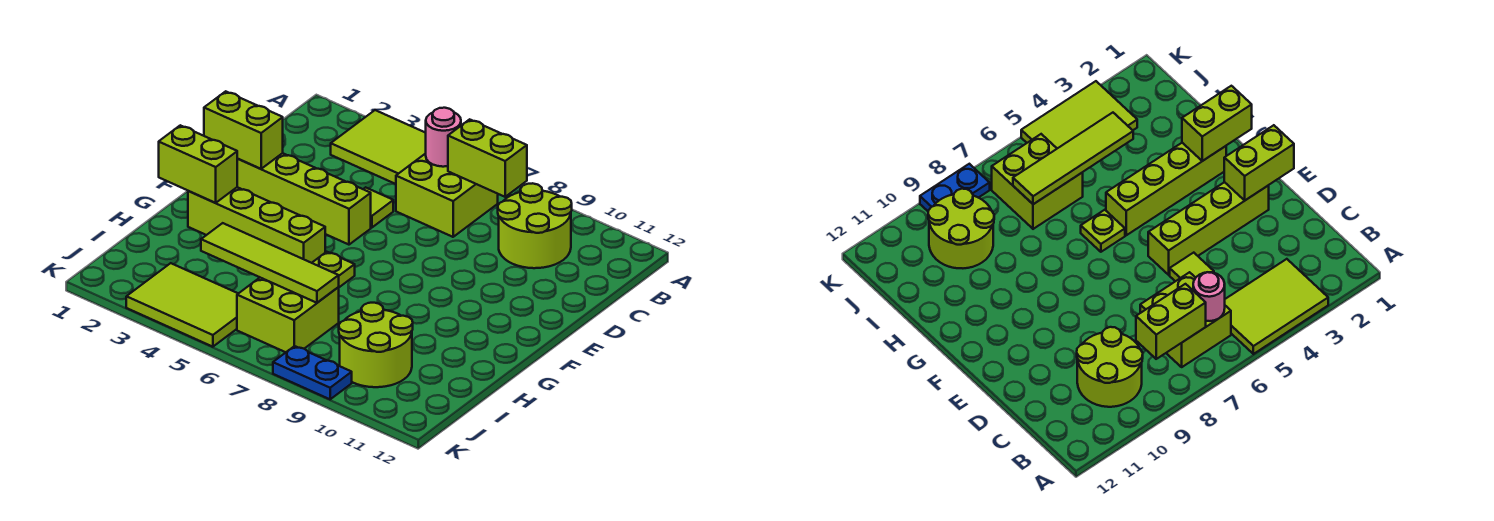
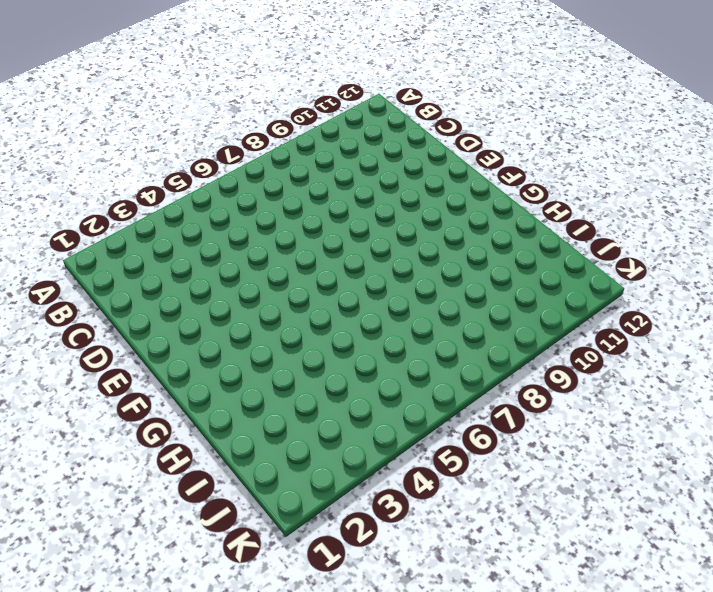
none -> lime tile A3:B5 level 1
none -> lime brick B6:C7 level 1
none -> lime round brick B9:C10 level 1

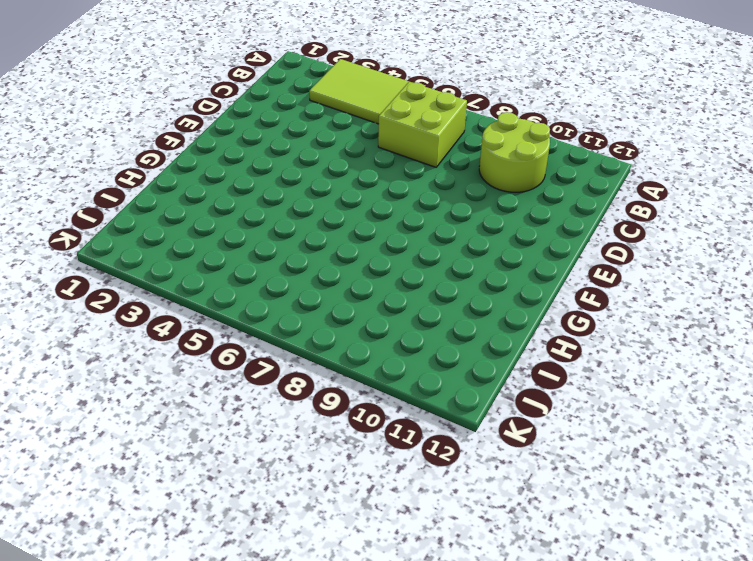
none -> lime tile D5 level 1
none -> lime brick E2:E5 level 1
none -> lime brick G2:G5 level 1

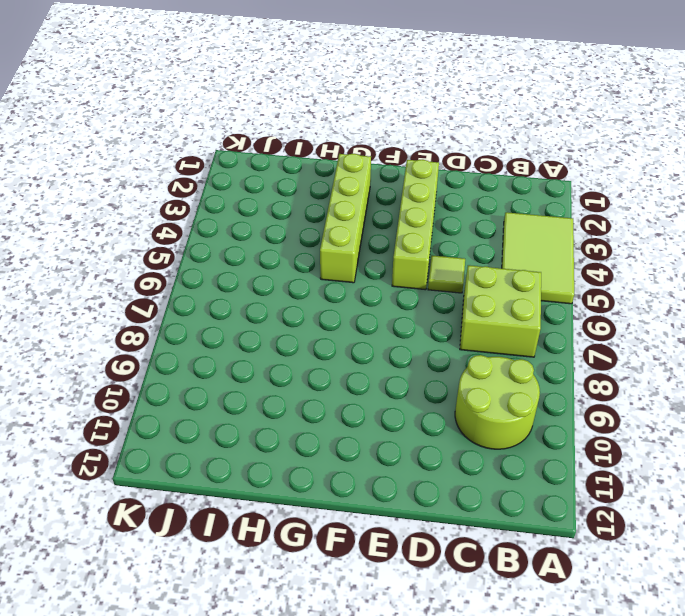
none -> lime plate G6 level 1
none -> lime brick I6:J7 level 1
none -> lime round brick I9:J10 level 1

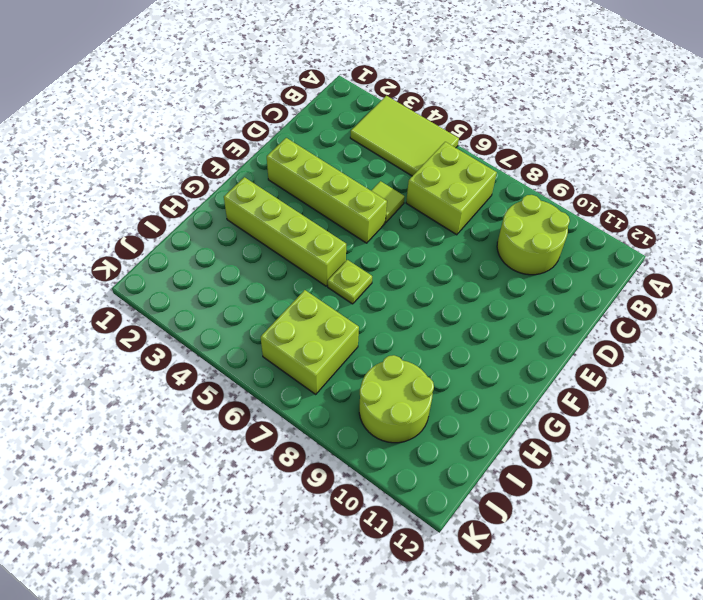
none -> lime tile J3:K5 level 1
none -> blue plate K8:K9 level 1
none -> pink round brick B6 level 2

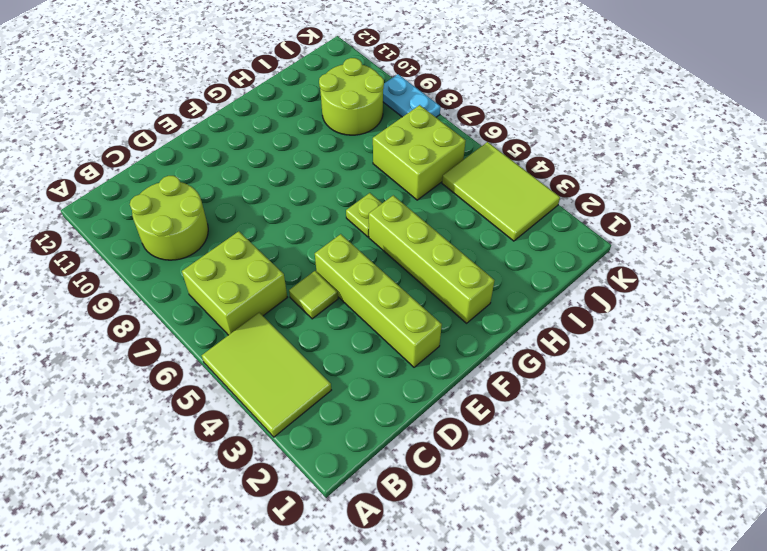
cyan plate K8:K9 level 1 -> blue plate K8:K9 level 1
none -> pink round brick B6 level 2
none -> lime brick B7:B8 level 2
none -> lime brick E1:E2 level 2

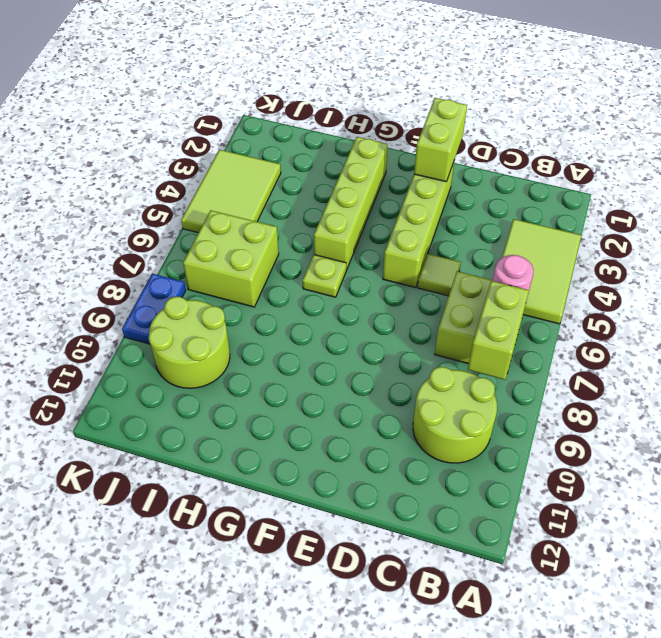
none -> lime brick G1:G2 level 2
none -> lime tile I4:I7 level 2

